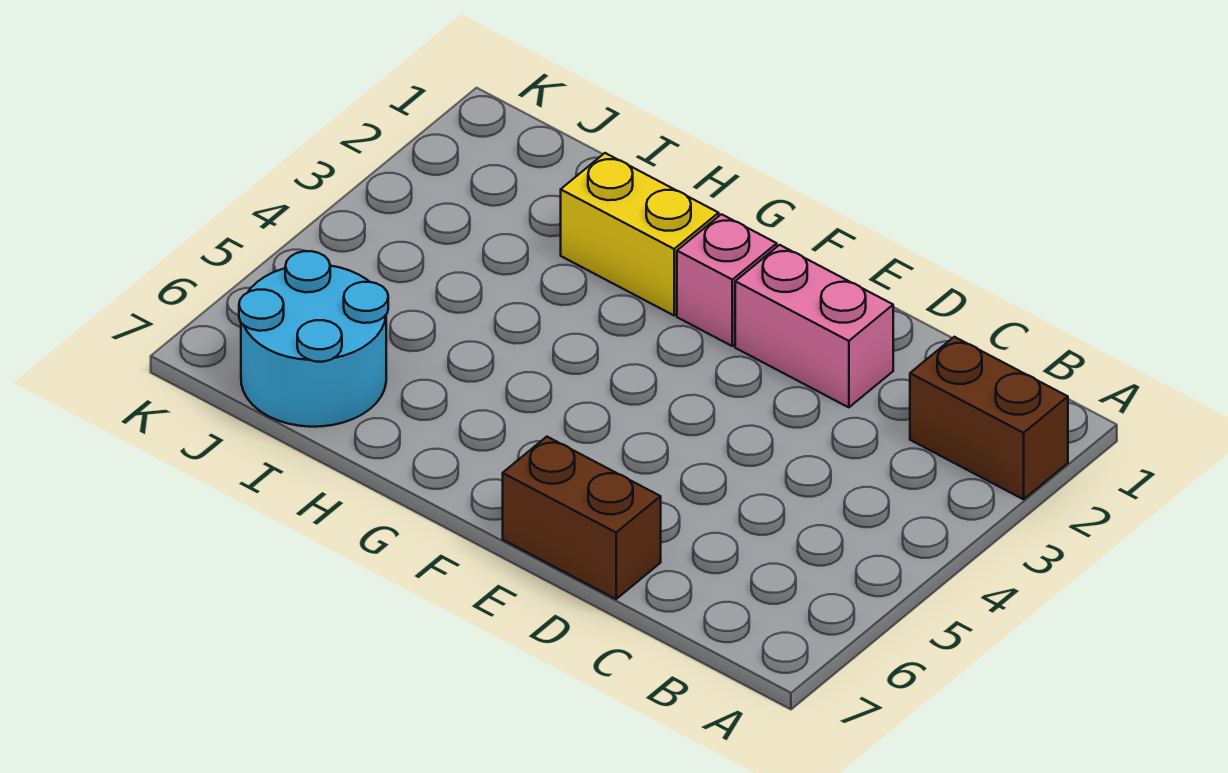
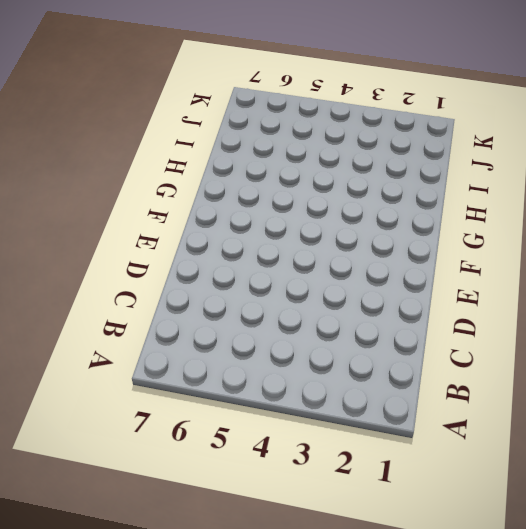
none -> brown brick A2:B2 level 1
none -> pink brick D2:E2 level 1

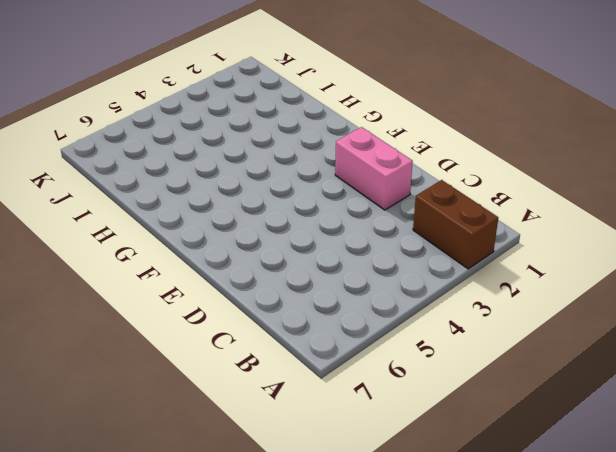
none -> brown brick D7:E7 level 1
none -> pink brick F2 level 1

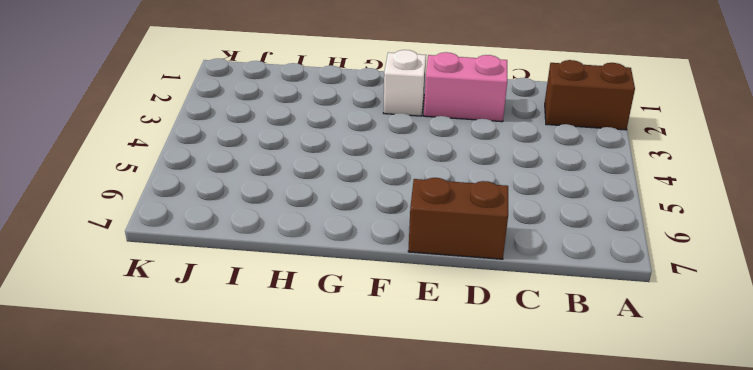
white brick F2 level 1 -> pink brick F2 level 1
none -> yellow brick G2:H2 level 1
none -> cyan round brick I6:J7 level 1

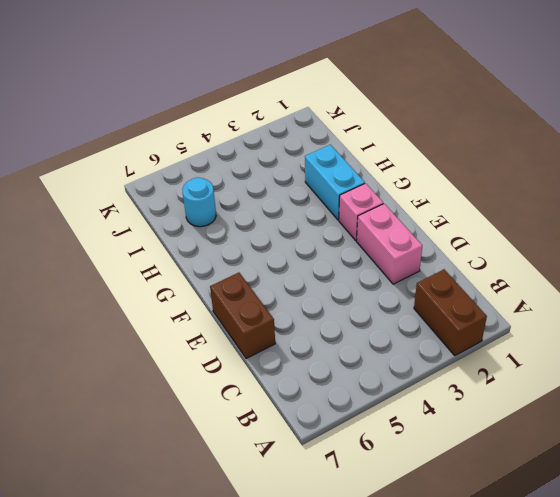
cyan brick G2:H2 level 1 -> yellow brick G2:H2 level 1
cyan round brick I6 level 1 -> cyan round brick I6:J7 level 1

